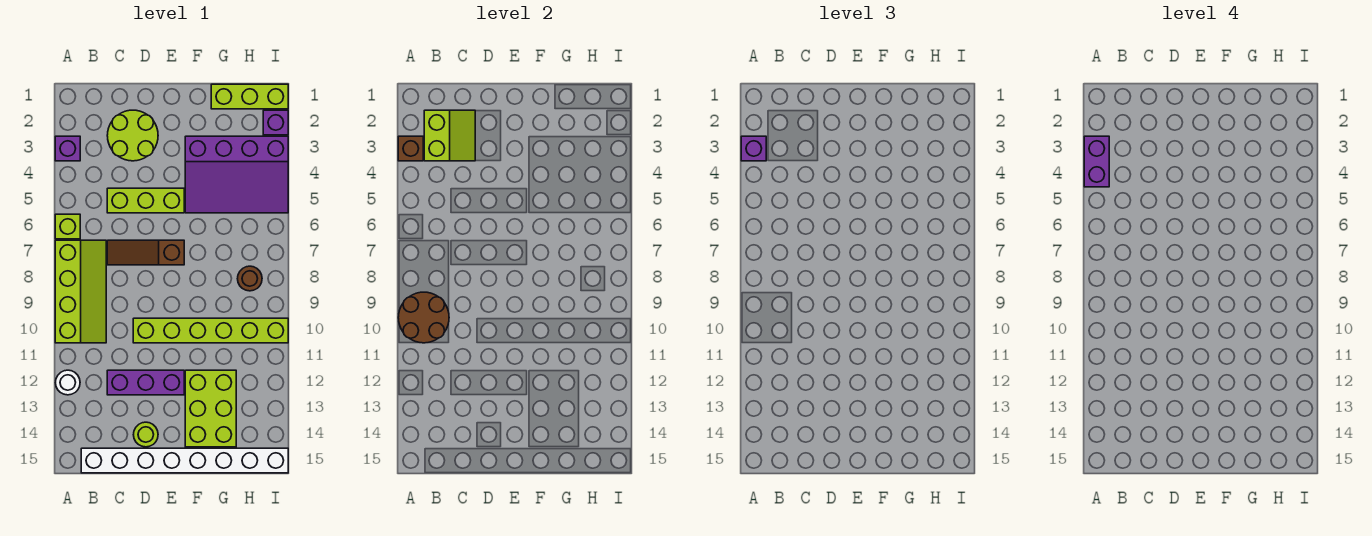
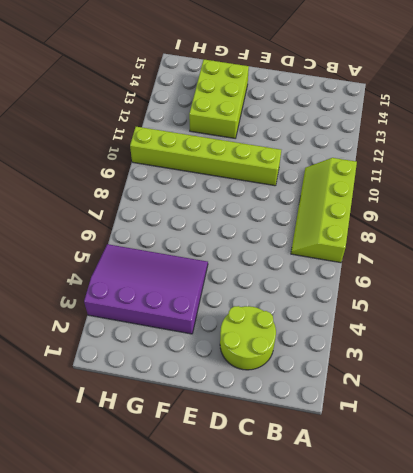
none -> purple brick A3 level 1
none -> lime brick A6 level 1
none -> white round brick A12 level 1

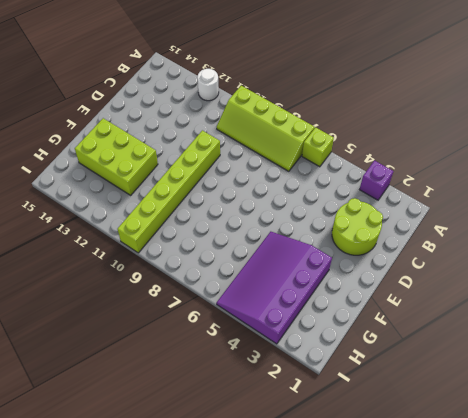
none -> white brick B15:I15 level 1
none -> lime brick C5:E5 level 1
none -> brown slope C7:E7 level 1 top E

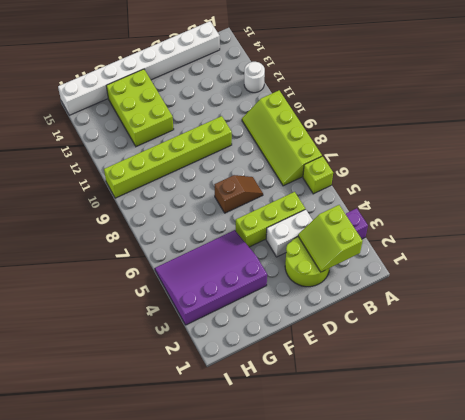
white brick C4:D4 level 1 -> none
brown slope D7:E7 level 1 top E -> brown slope C7:E7 level 1 top E
none -> purple brick C12:E12 level 1
none -> lime round brick D14 level 1
none -> lime brick G1:I1 level 1

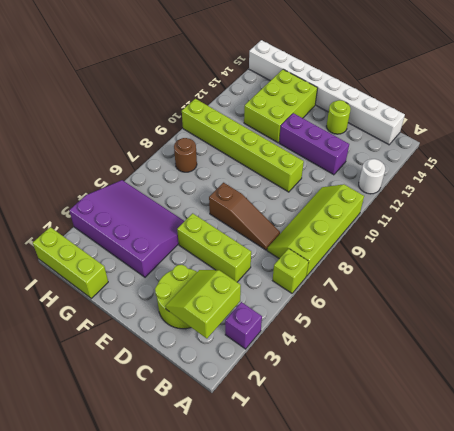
none -> purple brick I2 level 1
none -> brown brick A3 level 2
none -> brown round brick A9:B10 level 2

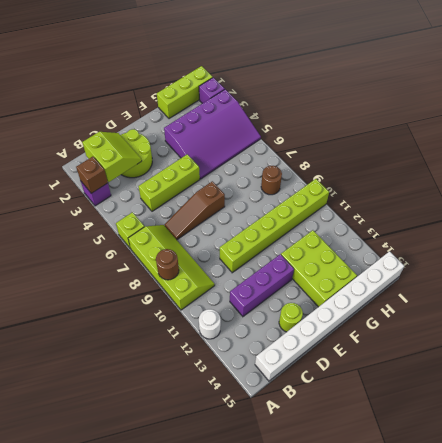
brown round brick A9 level 2 -> brown round brick A9:B10 level 2
none -> purple brick A3 level 3
none -> purple brick A3:A4 level 4

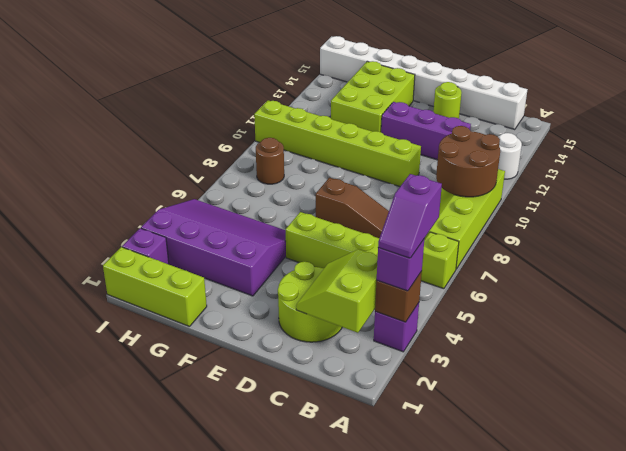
purple slope A3:A4 level 4 top 4 -> purple brick A3:A4 level 4

